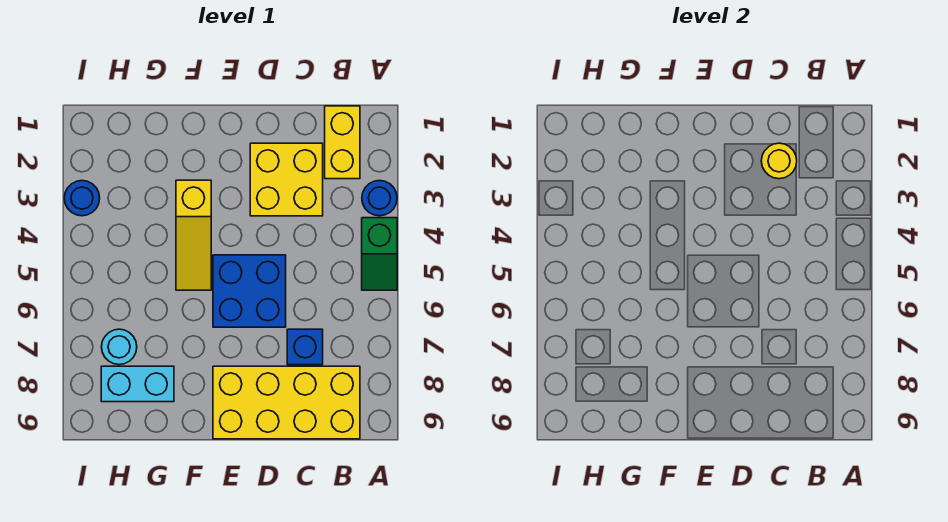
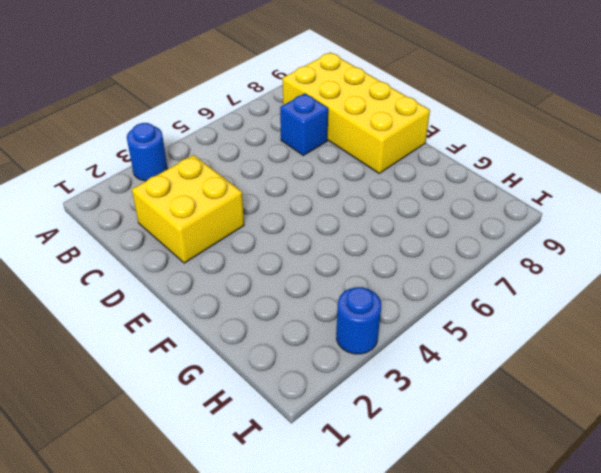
none -> green slope A4:A5 level 1 top 4
none -> yellow brick B1:B2 level 1
none -> blue brick D5:E6 level 1

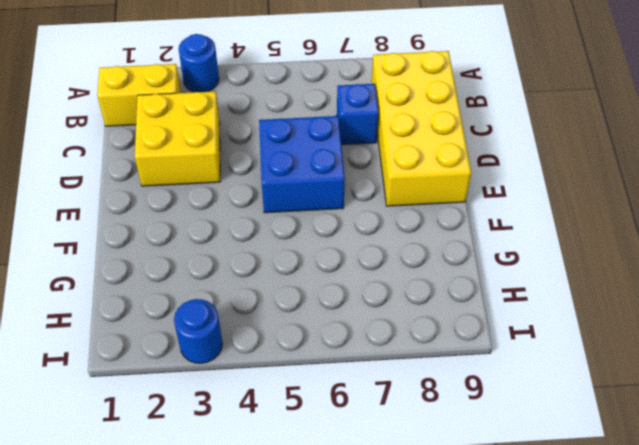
none -> green slope A4:A5 level 1 top 4
none -> yellow slope F3:F5 level 1 top 3
none -> cyan brick G8:H8 level 1

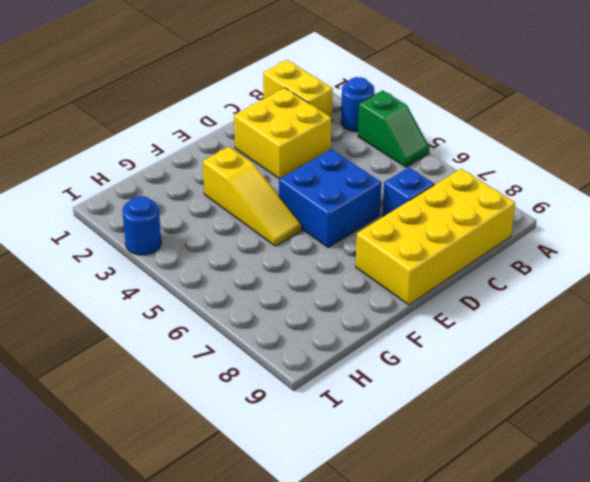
none -> cyan brick G8:H8 level 1
none -> cyan round brick H7 level 1
none -> yellow round brick C2 level 2

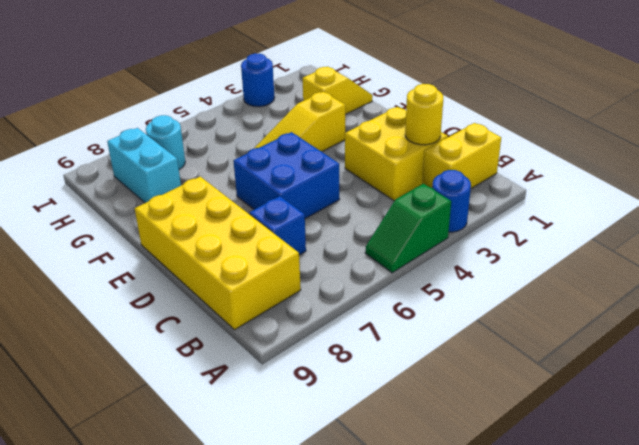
yellow slope G1:G2 level 1 top 2 -> none

